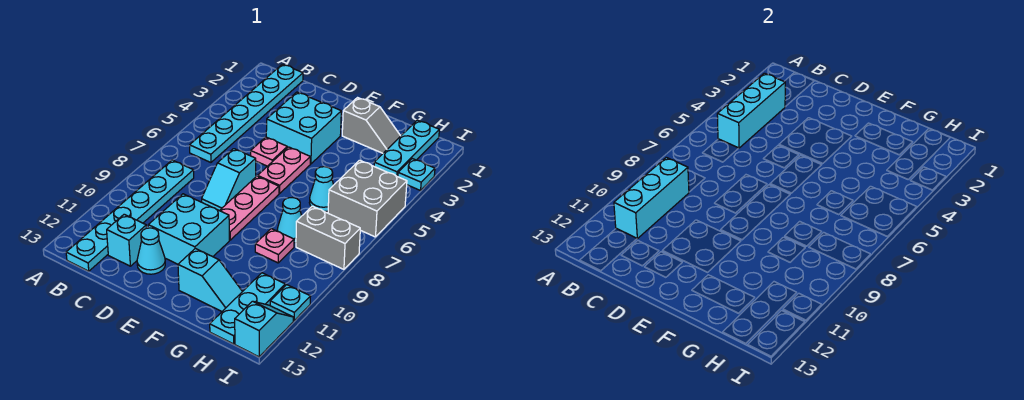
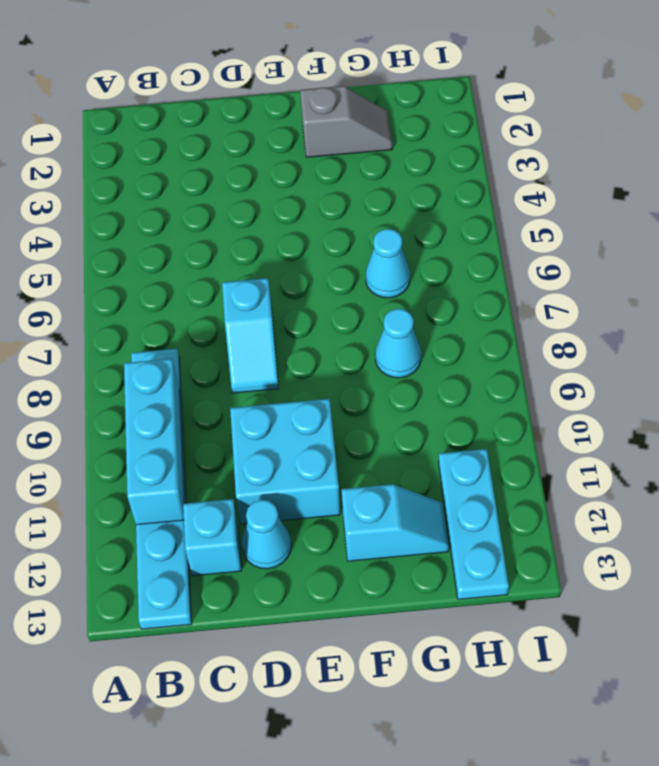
none -> cyan plate B1:B6 level 1
none -> cyan brick D3:E4 level 1
none -> pink plate D5 level 1

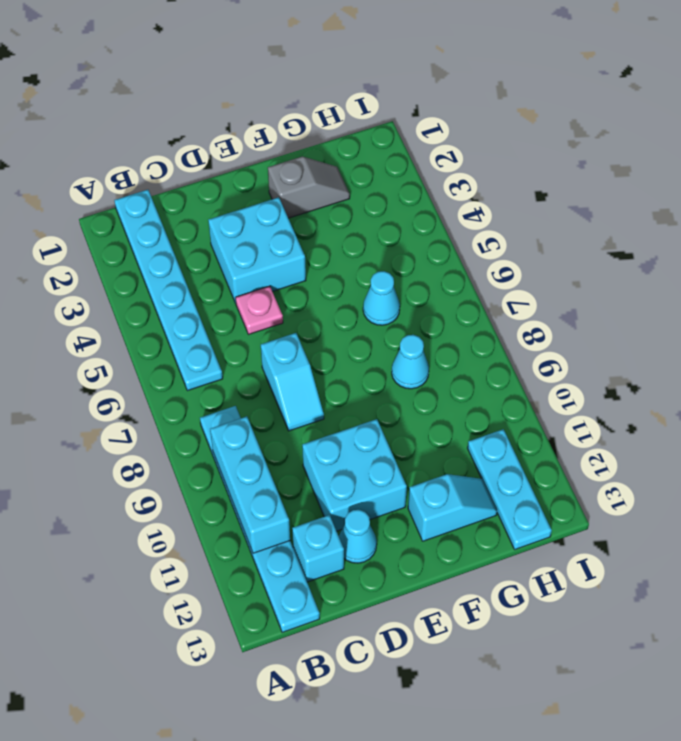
none -> pink plate E5:E6 level 1
none -> pink plate E7:E9 level 1
none -> pink plate G9 level 1

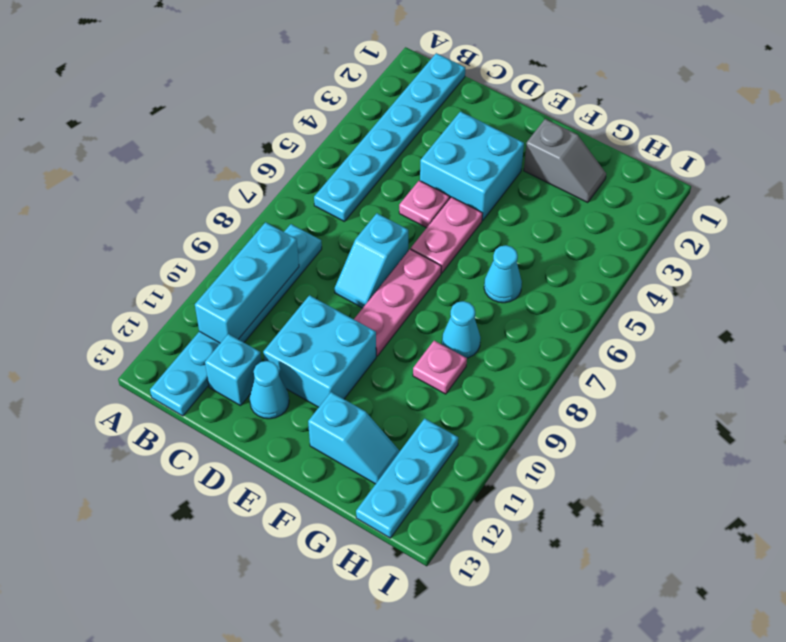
none -> cyan plate H1:H3 level 1
none -> grey brick H5:I6 level 1
none -> grey brick H8:I8 level 1

